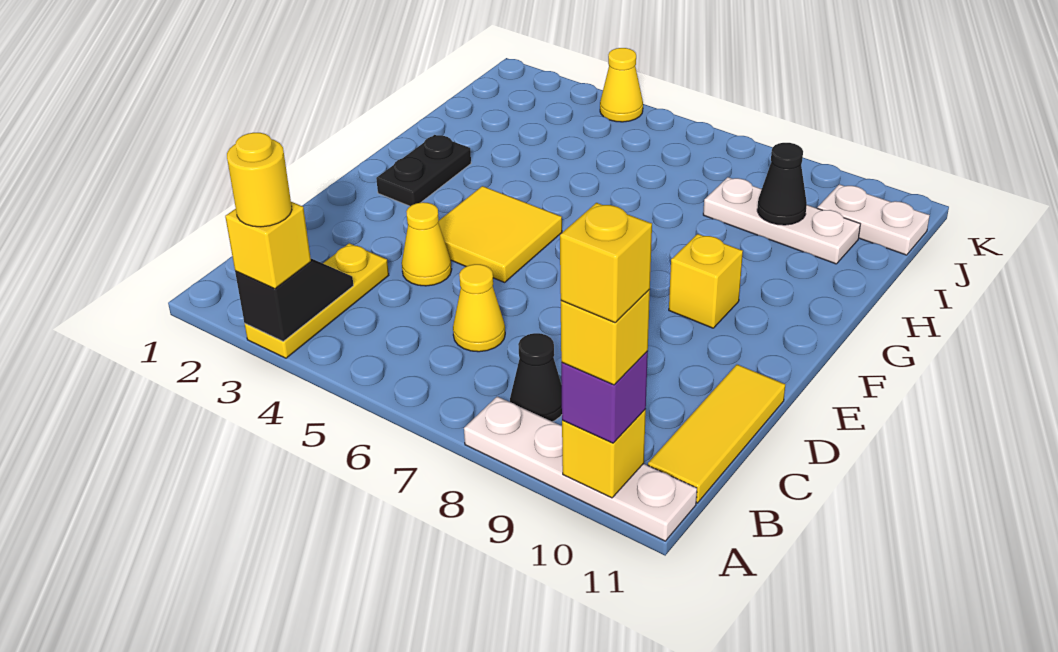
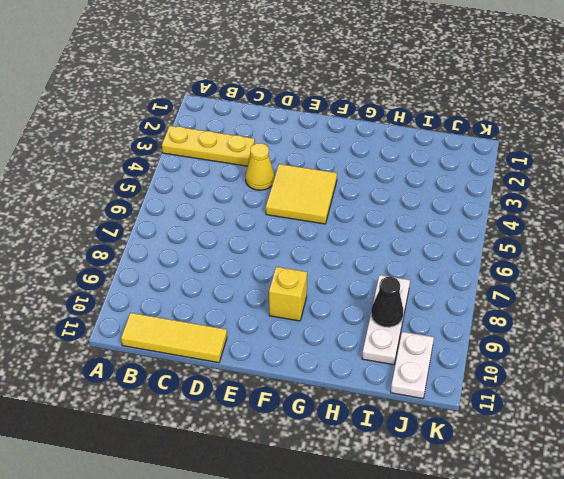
none -> white plate A8:A11 level 1
none -> black cone B8 level 1
none -> yellow cone C6 level 1

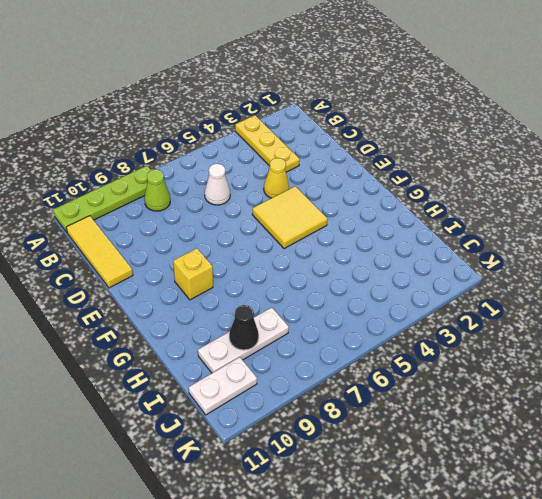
lime plate A8:A11 level 1 -> white plate A8:A11 level 1
lime cone B8 level 1 -> black cone B8 level 1
white cone C6 level 1 -> yellow cone C6 level 1
none -> black plate F2:G2 level 1
none -> yellow cone K4 level 1
none -> black slope A3:B3 level 2 top A

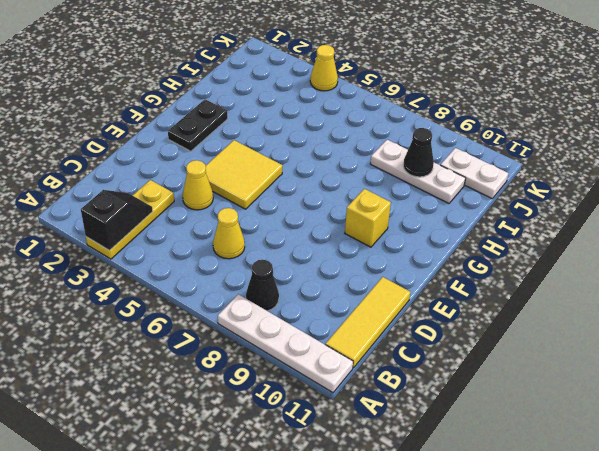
none -> yellow brick A10 level 2
none -> yellow brick A3 level 3
none -> purple brick A10 level 3

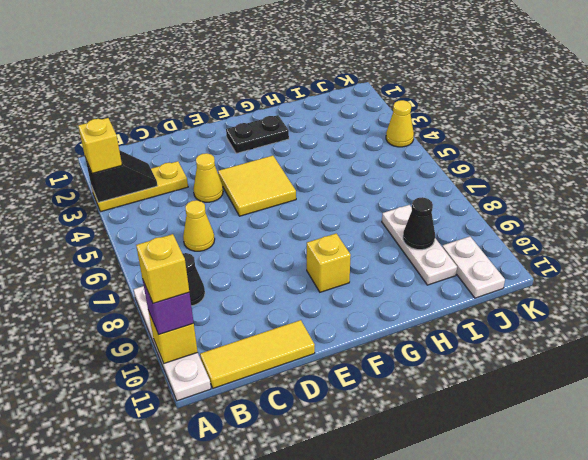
none -> yellow round brick A3 level 4
none -> yellow brick A10 level 5

